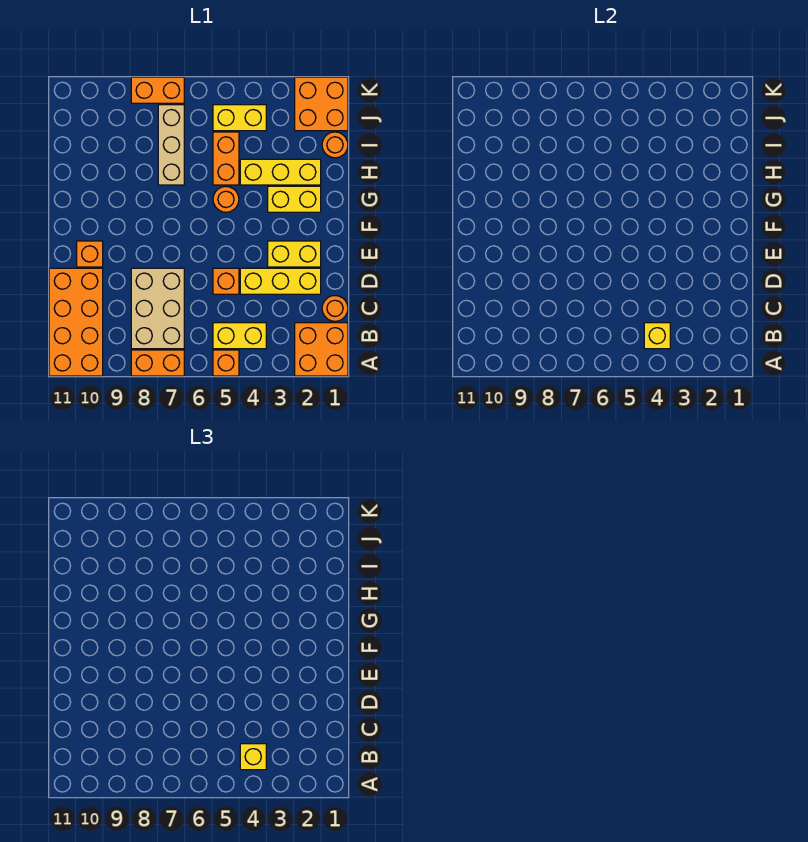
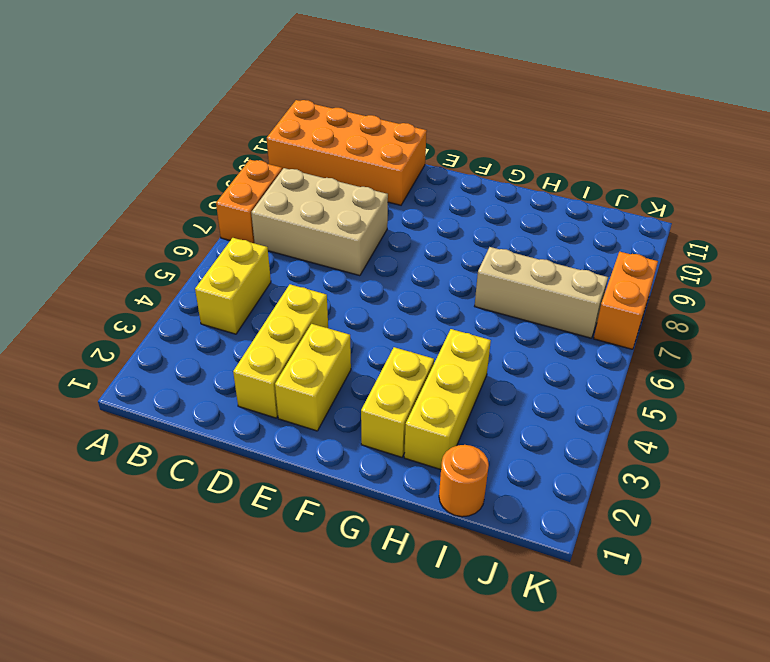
none -> orange brick A1:B2 level 1
none -> orange brick A5 level 1
none -> orange round brick C1 level 1

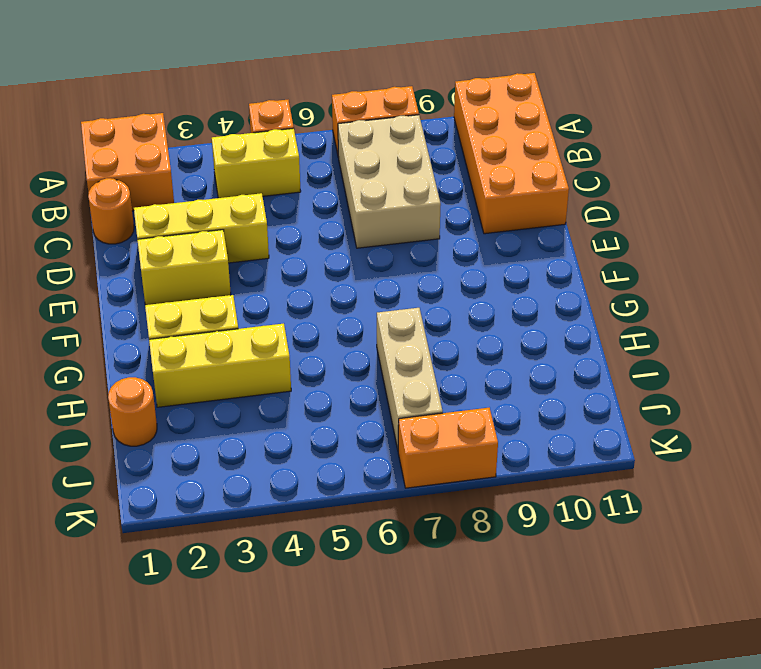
none -> orange brick D5 level 1
none -> orange brick E10 level 1
none -> orange round brick G5 level 1

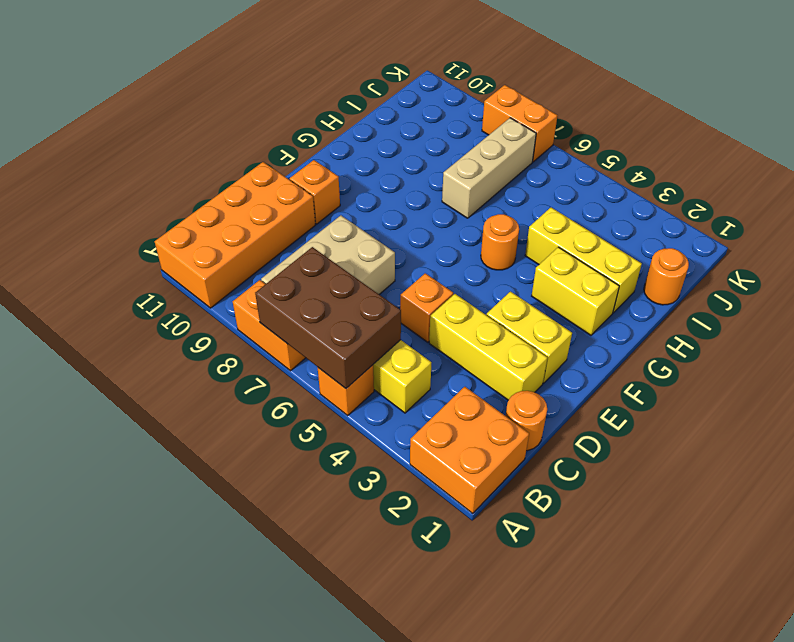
brown brick A5:B7 level 2 -> none
none -> orange brick H5:I5 level 1
none -> orange brick J1:K2 level 1
none -> yellow brick J4:J5 level 1

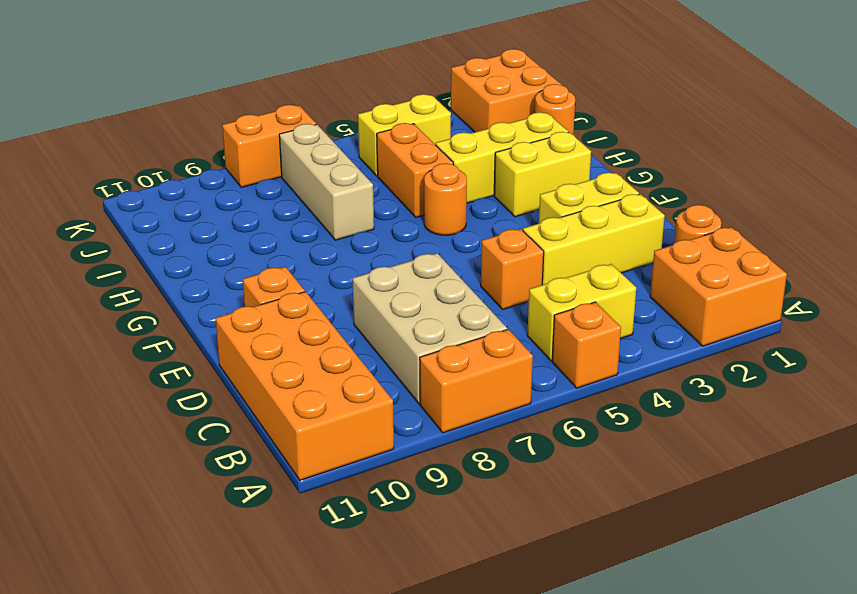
none -> yellow brick B4 level 2
none -> yellow brick B4 level 3

